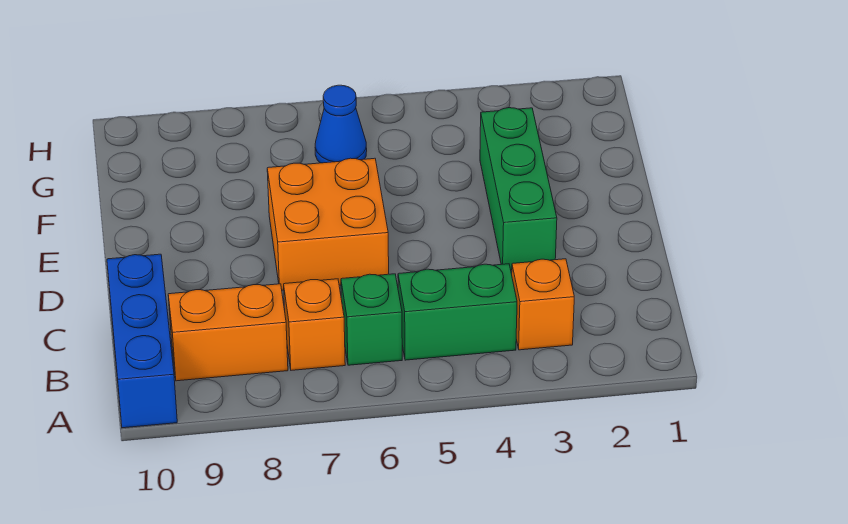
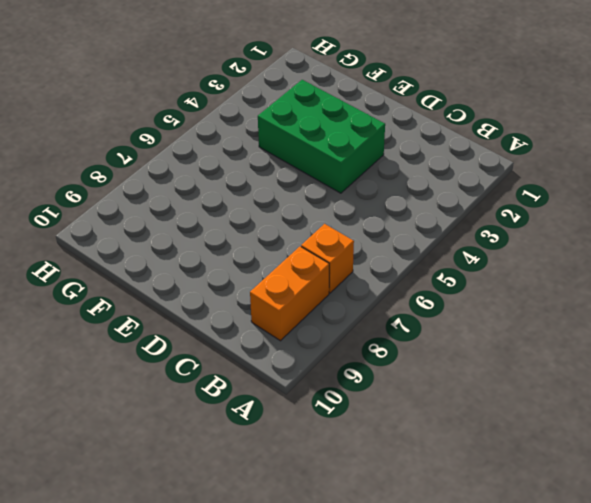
green brick D3:F4 level 1 -> green brick D3:F3 level 1
none -> blue brick A10:C10 level 1
none -> orange brick B3 level 1

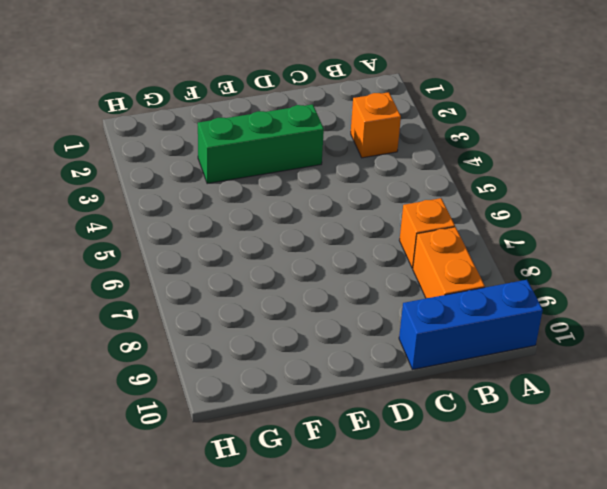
none -> green brick B4:B5 level 1
none -> green brick B6 level 1

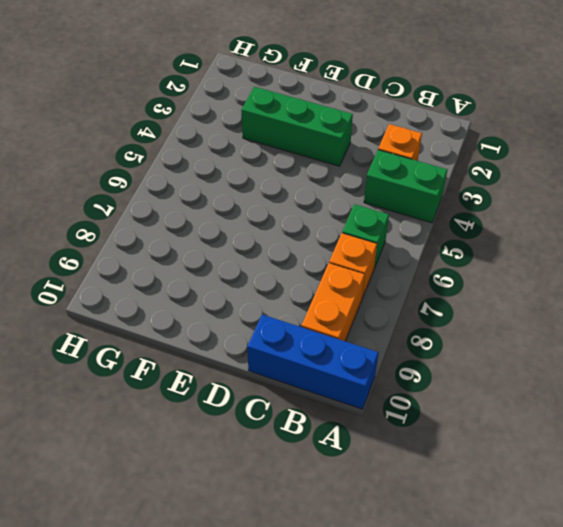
green brick A4:B4 level 1 -> green brick B4:B5 level 1
none -> orange brick D6:E7 level 1
none -> blue cone G6 level 1

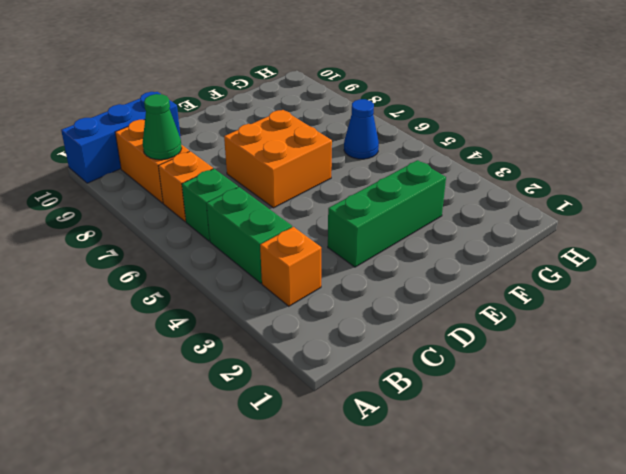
green cone B8 level 2 -> none

